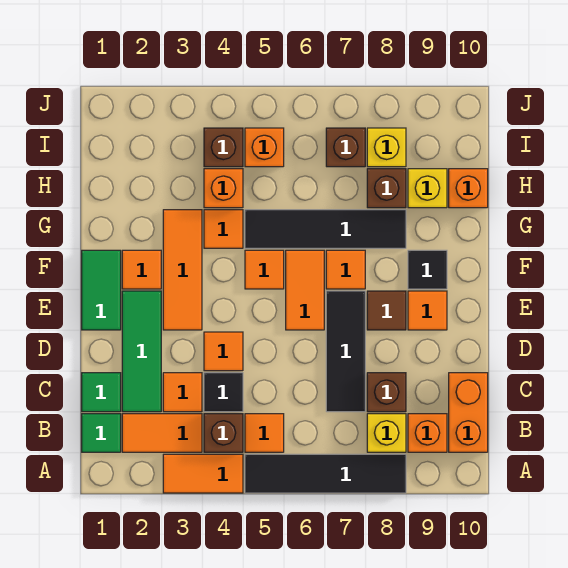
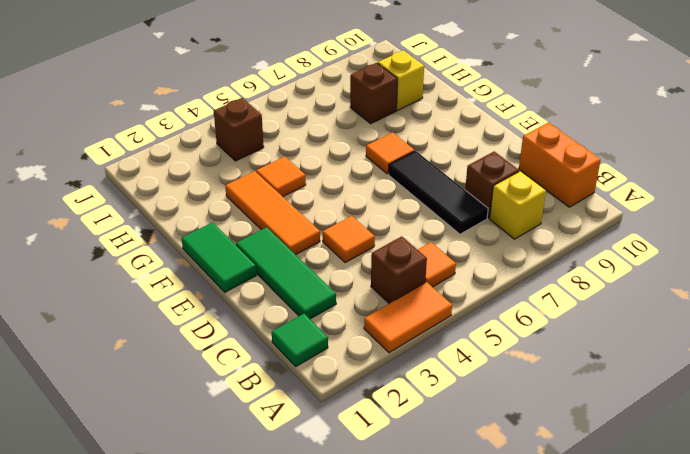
none -> black tile A5:A8 level 1
none -> orange tile B2:B3 level 1
none -> orange brick B9 level 1
none -> green tile C1 level 1

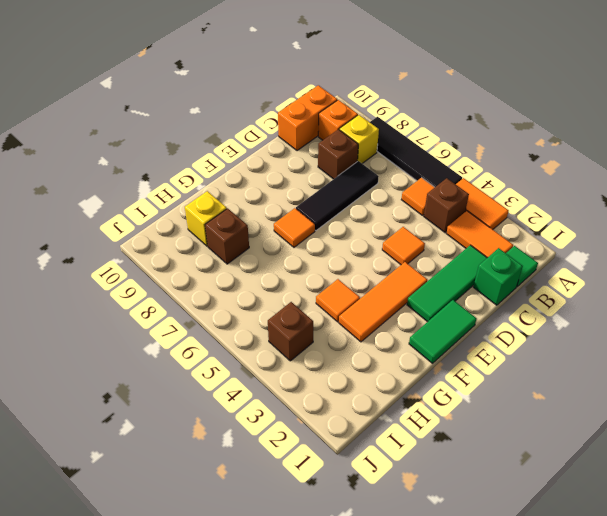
green brick C1 level 1 -> green tile C1 level 1
none -> orange tile C3 level 1
none -> black tile C4 level 1
none -> orange tile E6:F6 level 1
none -> brown tile E8 level 1

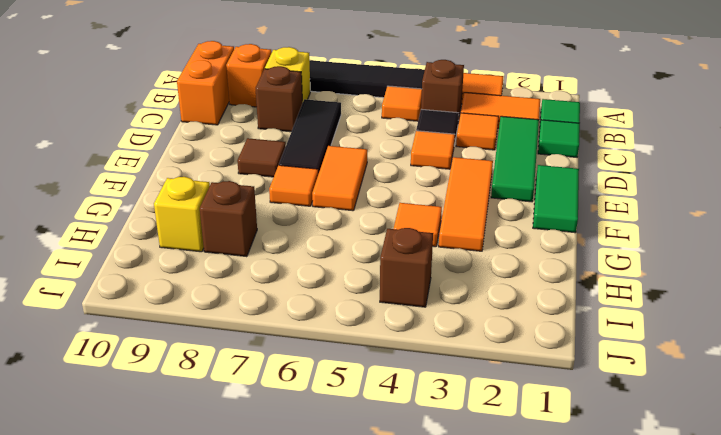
none -> orange tile E9 level 1
none -> orange tile F2 level 1
none -> orange tile F5 level 1
none -> black tile F9 level 1

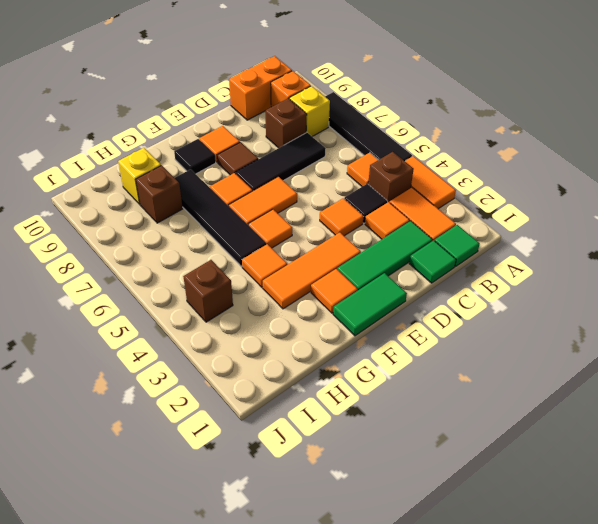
none -> orange brick H4 level 1
none -> orange brick H10 level 1
none -> orange brick I5 level 1
none -> brown brick I7 level 1

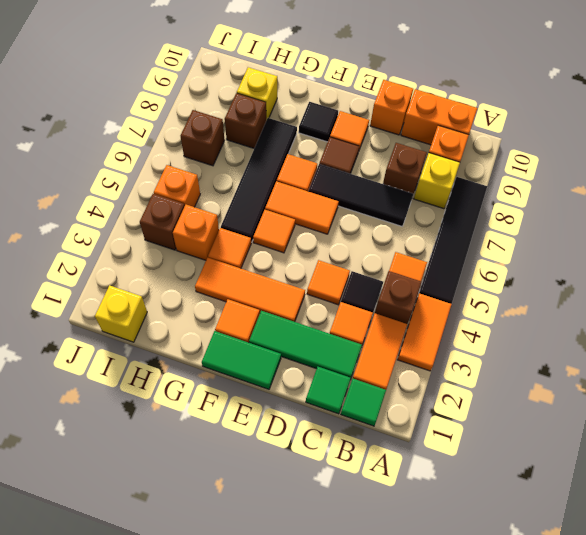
orange brick D10 level 1 -> orange brick H10 level 1
yellow brick I1 level 1 -> yellow brick I8 level 1

